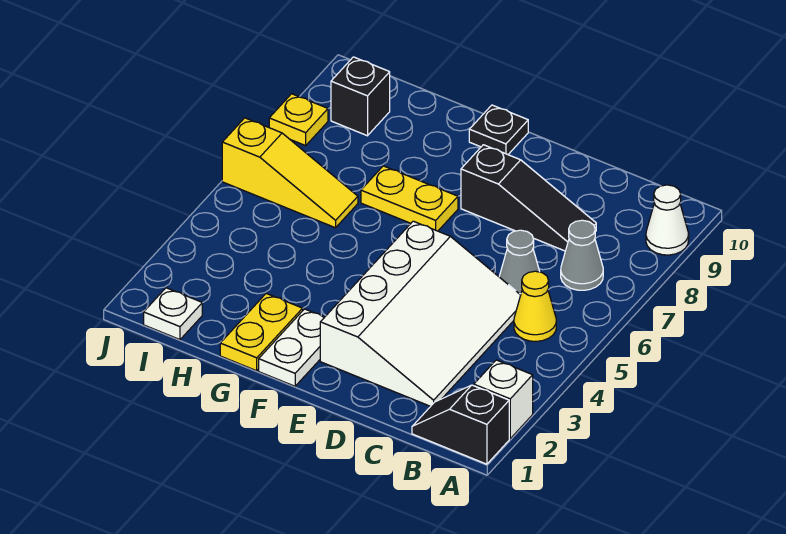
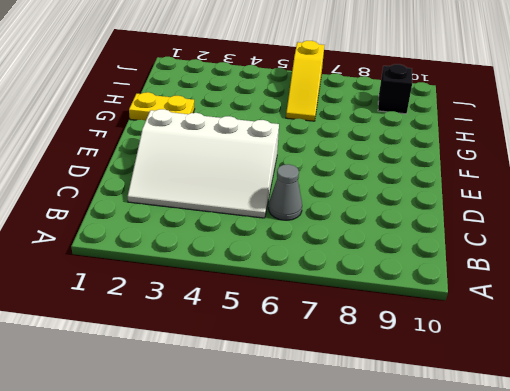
none -> black slope A1:B1 level 1 top A
none -> white brick A2 level 1
none -> white cone A9 level 1

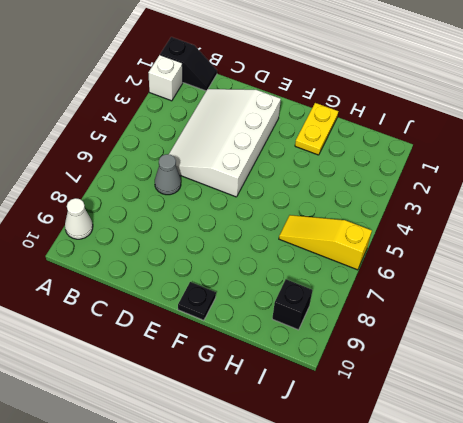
none -> yellow cone B5 level 1
none -> grey cone B7 level 1
none -> black slope C8:E8 level 1 top E

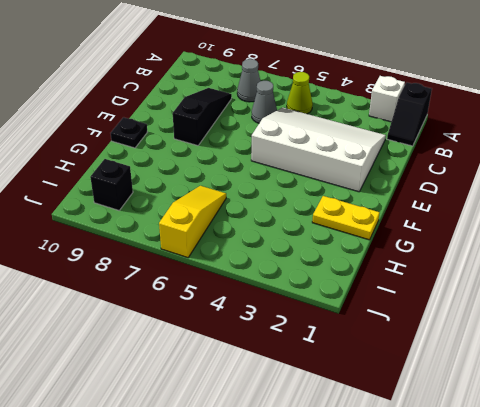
lime cone B5 level 1 -> yellow cone B5 level 1
none -> white cone A9 level 1
none -> white plate F1:F2 level 1
none -> yellow plate F7:G7 level 1

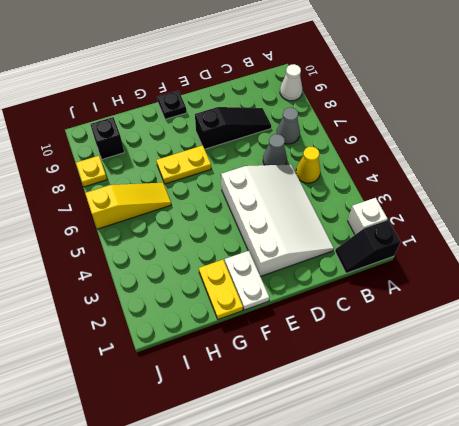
none -> white plate I1 level 1

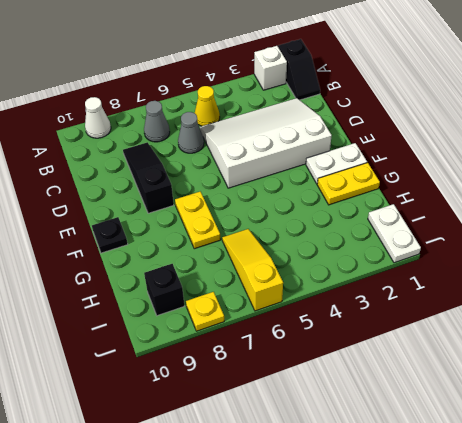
white plate I1:J1 level 1 -> white plate I1 level 1

